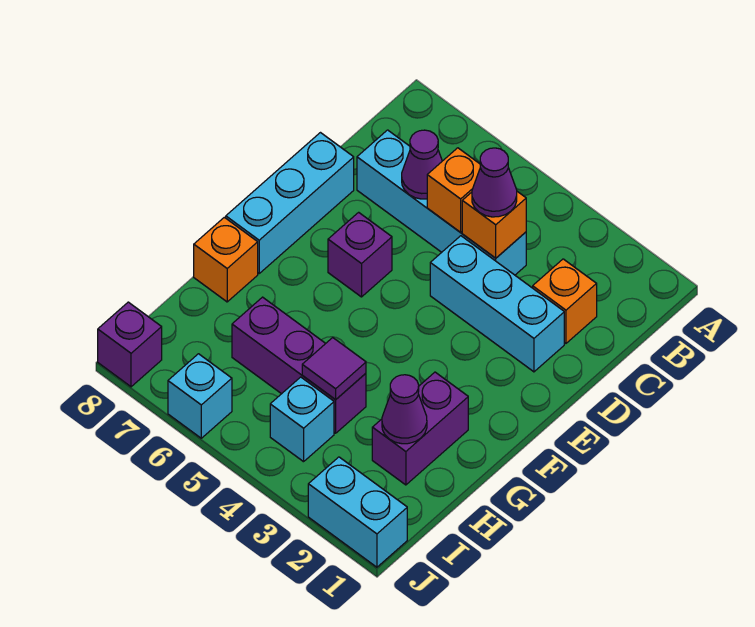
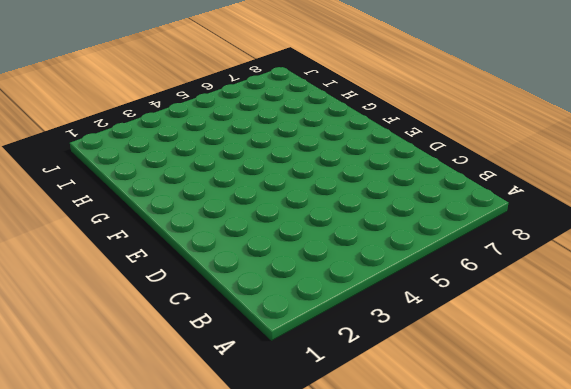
none -> orange brick C2 level 1
none -> cyan brick C4:C7 level 1
none -> cyan brick D2:D4 level 1

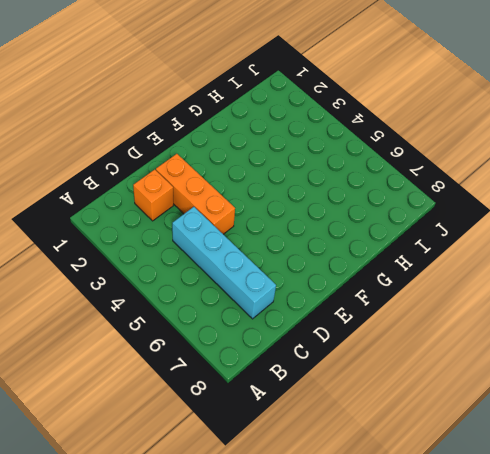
orange brick D2:D4 level 1 -> cyan brick D2:D4 level 1
none -> cyan brick D8:F8 level 1
none -> purple brick E6 level 1
none -> purple brick G2:H2 level 1

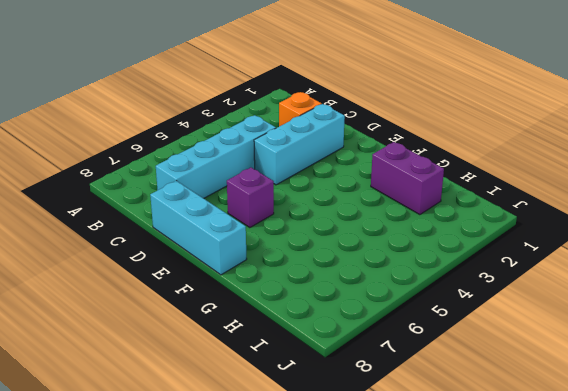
none -> orange brick G8 level 1
none -> purple brick H4:H6 level 1
none -> cyan brick I4 level 1

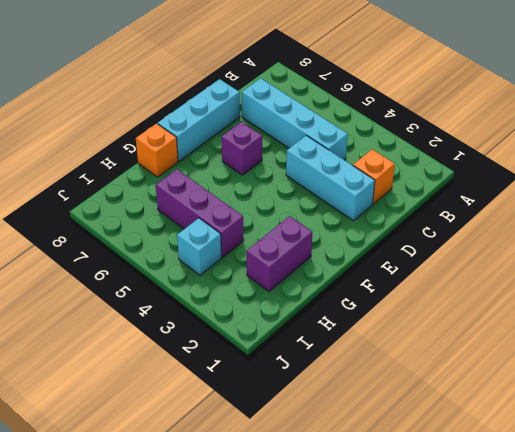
none -> cyan brick J1:J2 level 1
none -> cyan brick J6 level 1
none -> purple brick J8 level 1

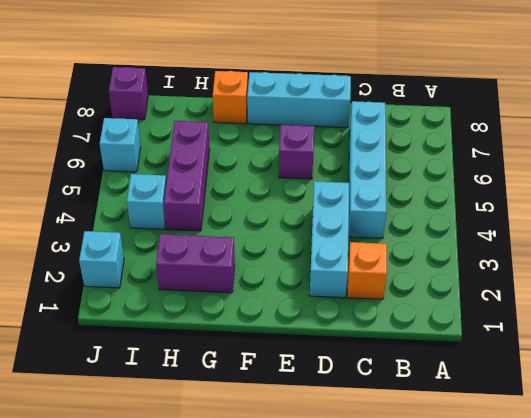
cyan brick J2 level 1 -> cyan brick J1:J2 level 1
none -> orange brick C4 level 2
none -> orange brick C5 level 2
none -> purple cone C6 level 2

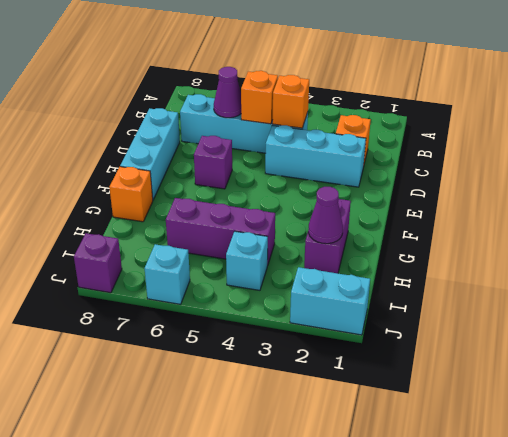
none -> purple tile H4 level 2
none -> purple cone C4 level 3

